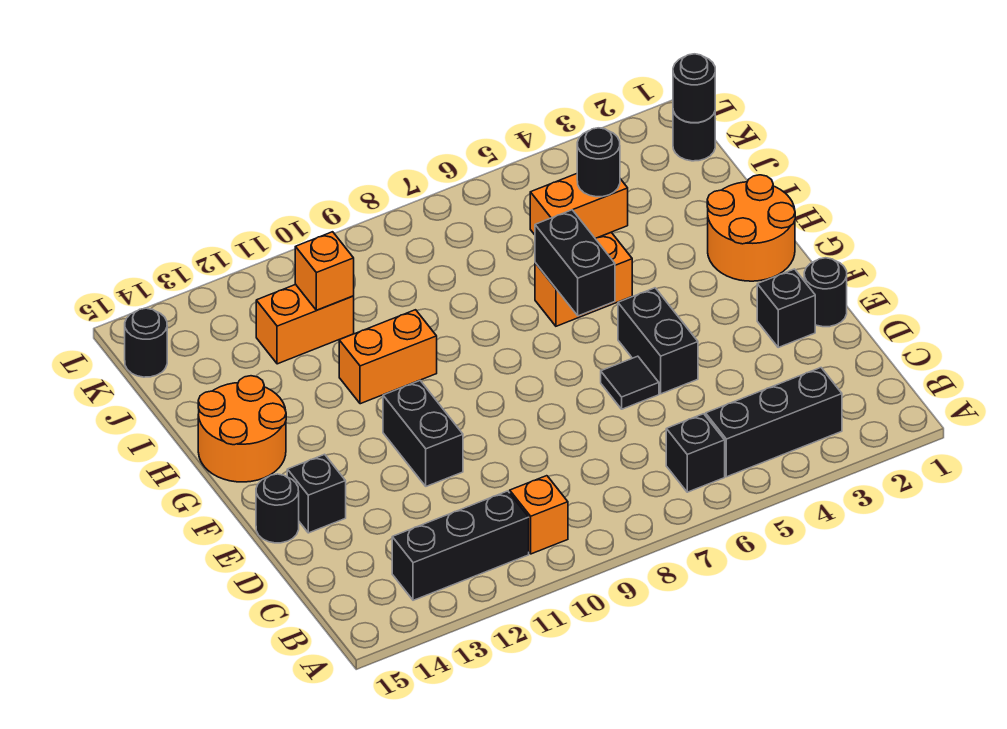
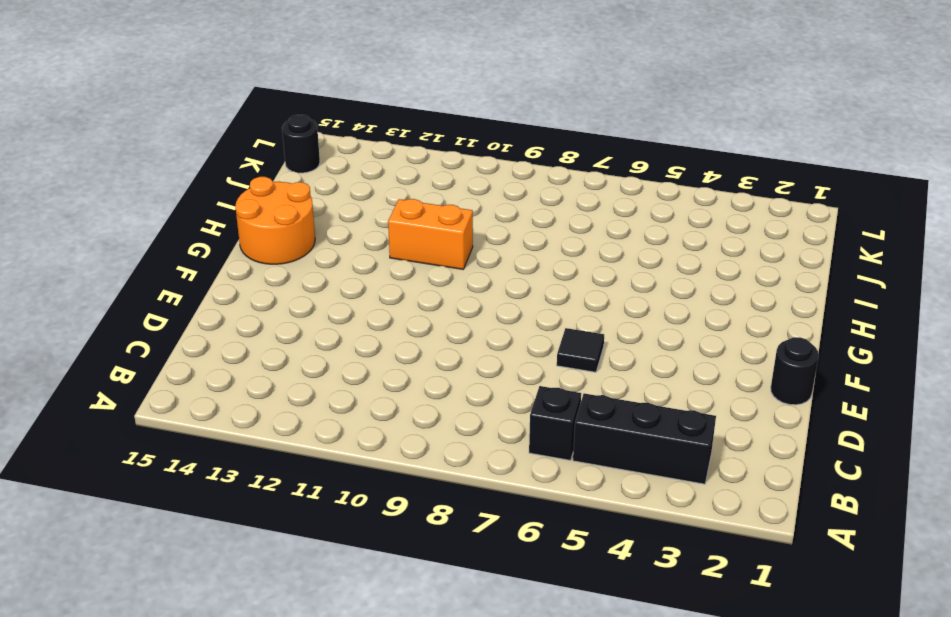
none -> orange brick B10 level 1
none -> black brick B11:B13 level 1
none -> black brick E2 level 1

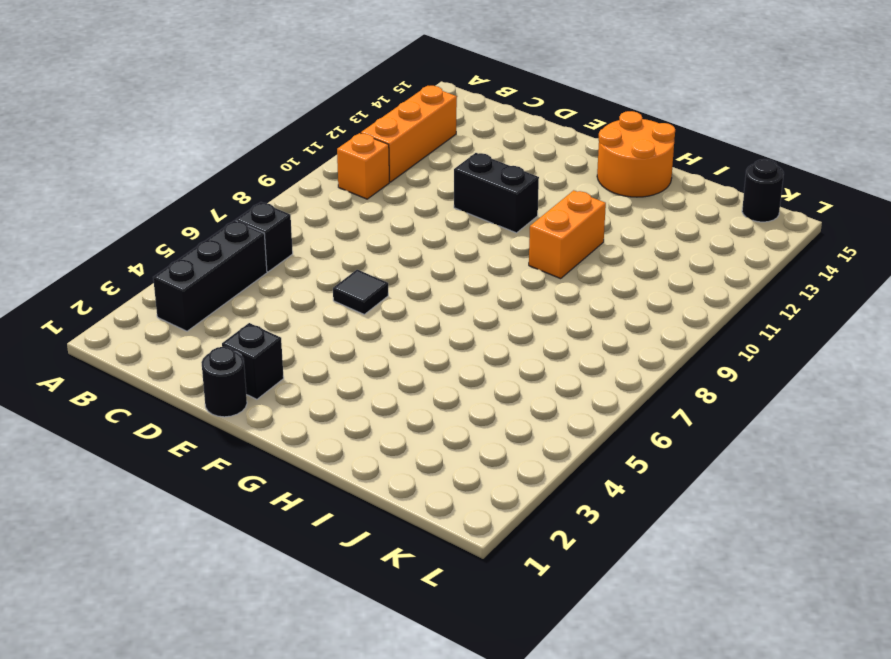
orange brick B11:B13 level 1 -> black brick B11:B13 level 1
none -> black brick E5:F5 level 1
none -> black brick E14 level 1
none -> black round brick E15 level 1

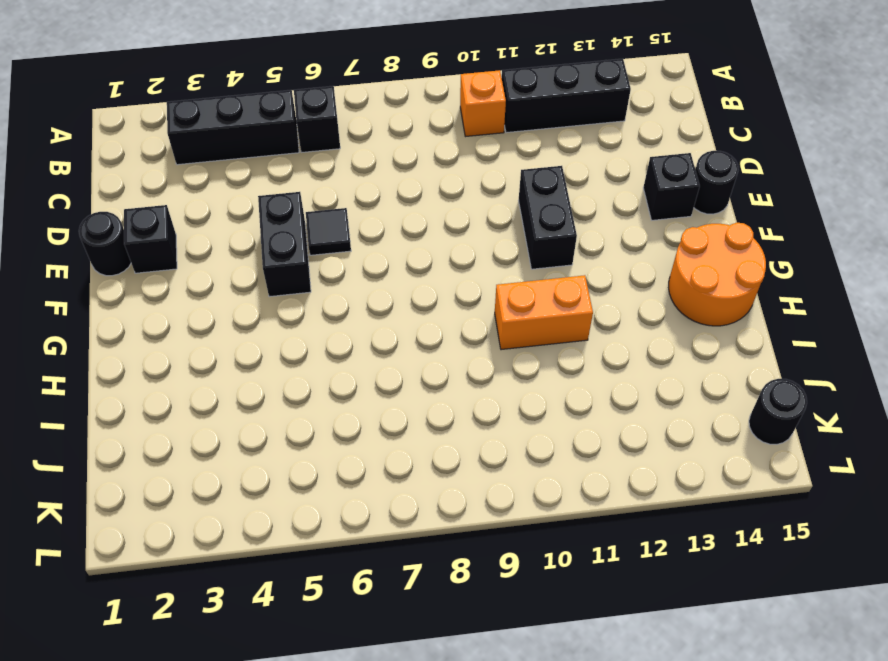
none -> orange round brick G1:H2 level 1
none -> orange brick H5:H6 level 1
none -> orange brick J4:J5 level 1

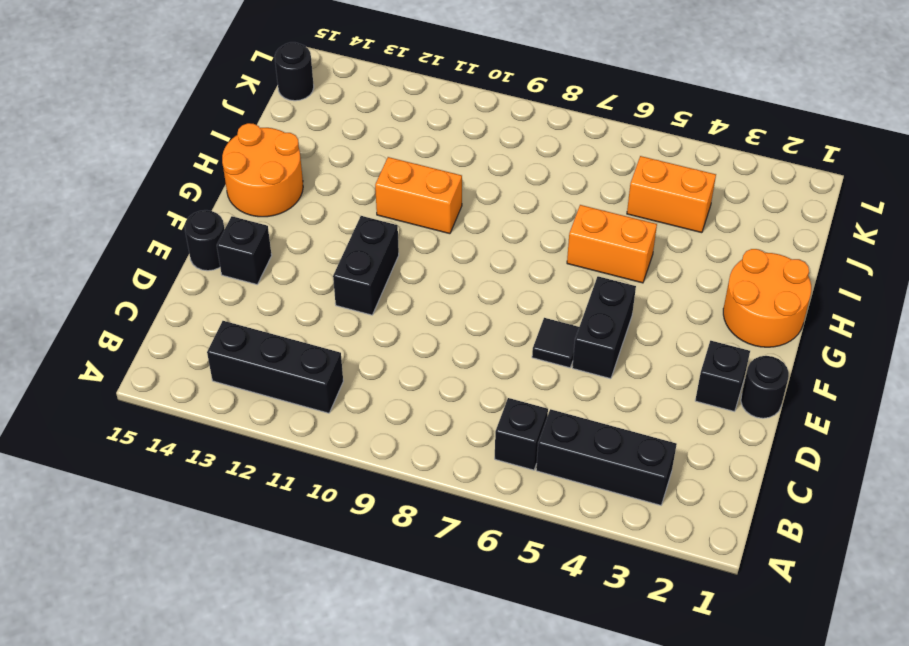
none -> orange brick B10 level 1
none -> orange brick J11:J12 level 1
none -> black round brick K1 level 1

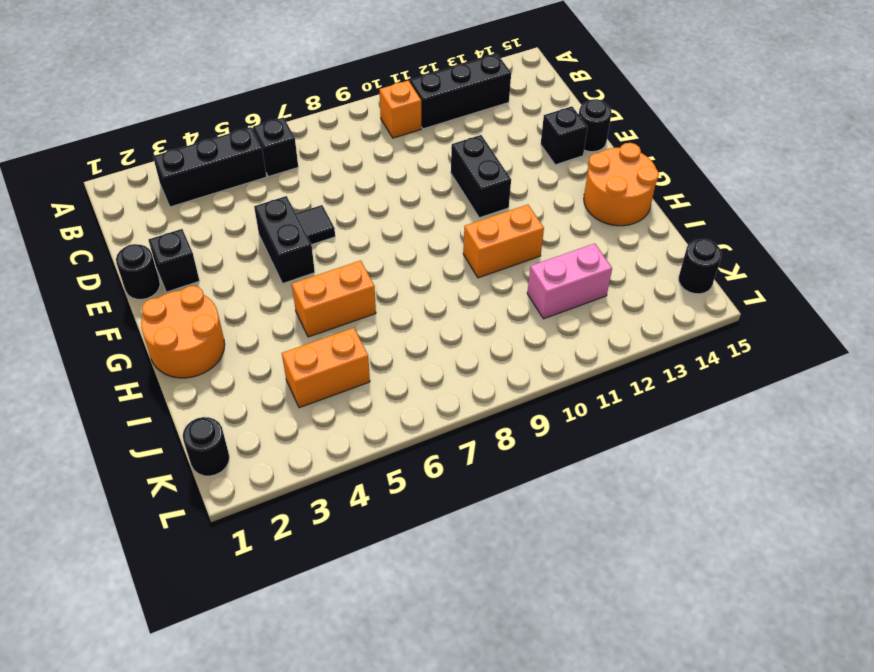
pink brick J11:J12 level 1 -> orange brick J11:J12 level 1
none -> black brick G6:H6 level 2
none -> black round brick J4 level 2
none -> orange brick J11 level 2

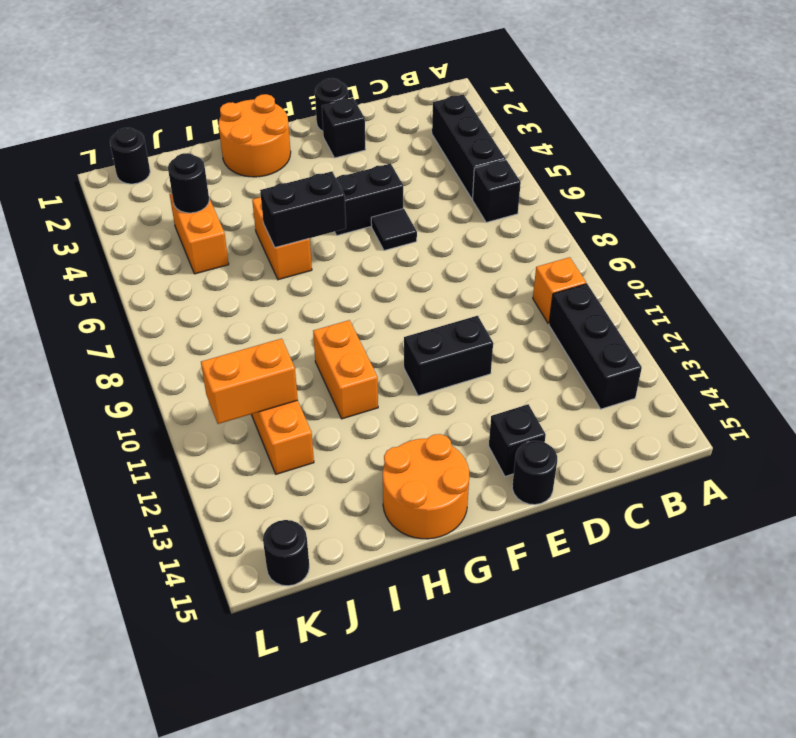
orange brick J11:K11 level 2 -> orange brick J11 level 2
none -> black round brick K1 level 2

